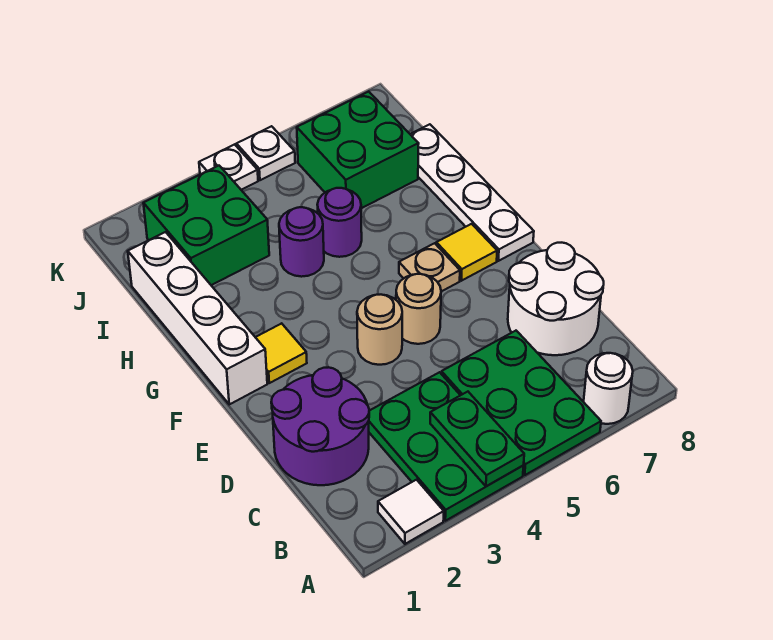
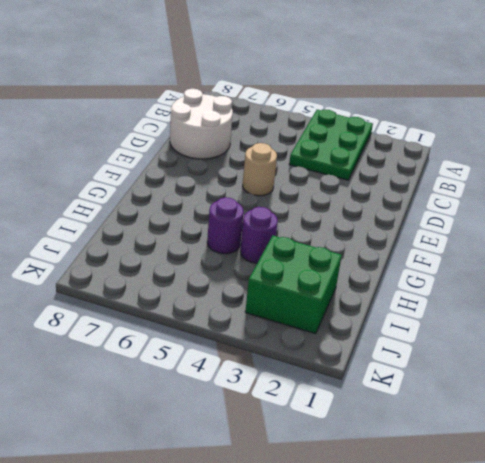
none -> white tile A2 level 1
none -> green plate A5:C6 level 1
none -> white round brick A7 level 1

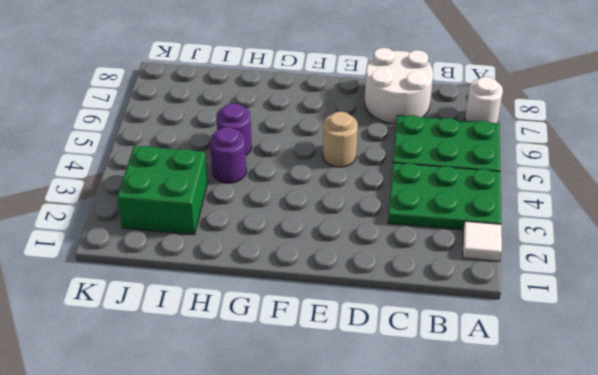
none -> purple round brick C1:D2 level 1
none -> tan round brick E4 level 1
none -> white brick F1:I1 level 1

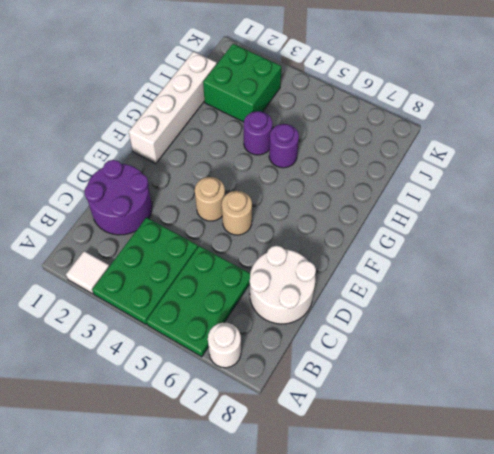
none -> yellow tile F2 level 1
none -> tan plate F6 level 1
none -> yellow tile F7 level 1

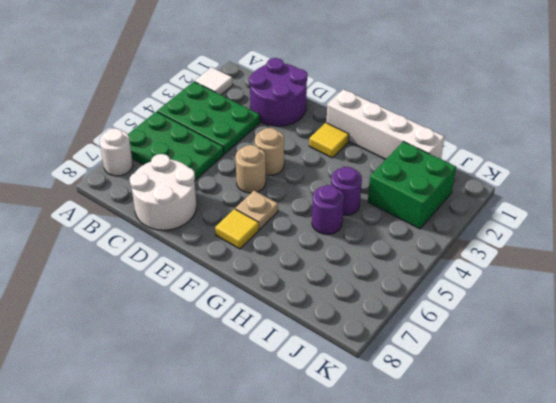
none -> white plate F8:I8 level 1
none -> green brick I6:J7 level 1
none -> white plate K4 level 1

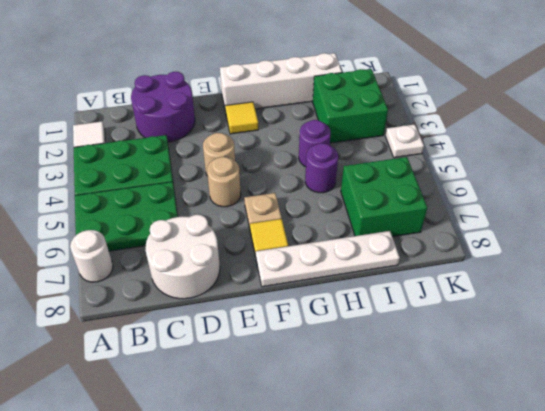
none -> white plate K5 level 1
none -> green plate A4:B4 level 2

